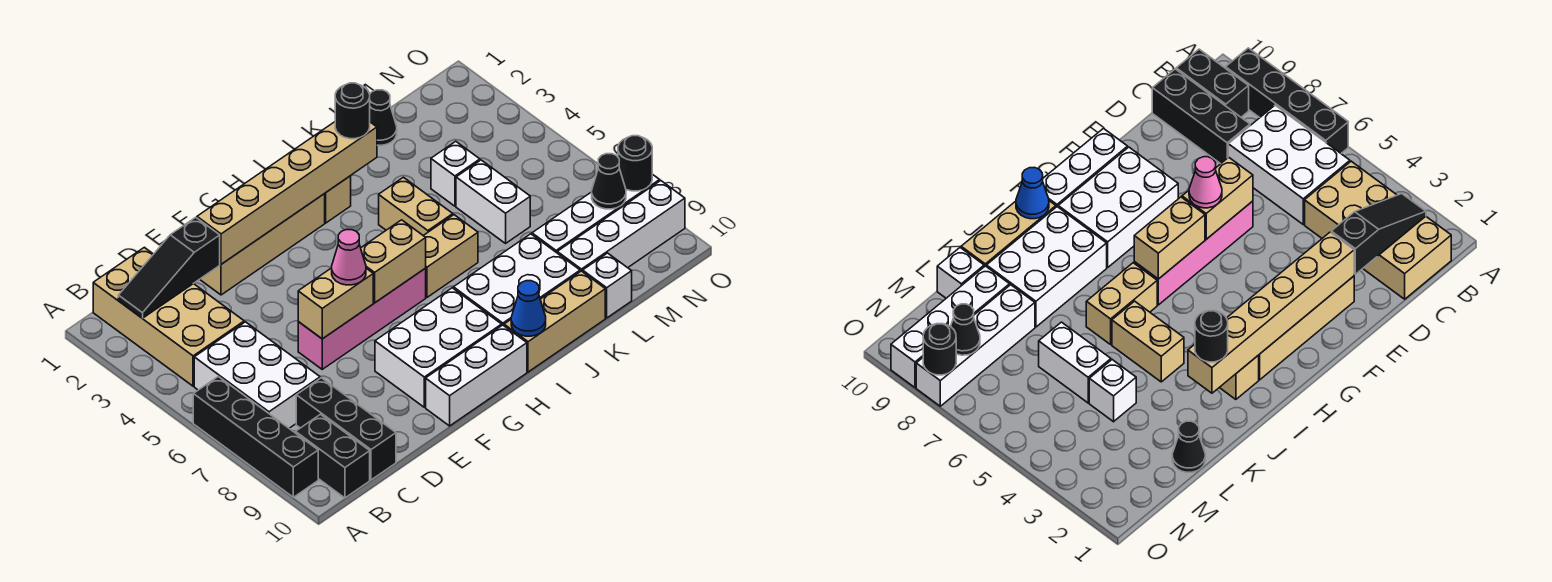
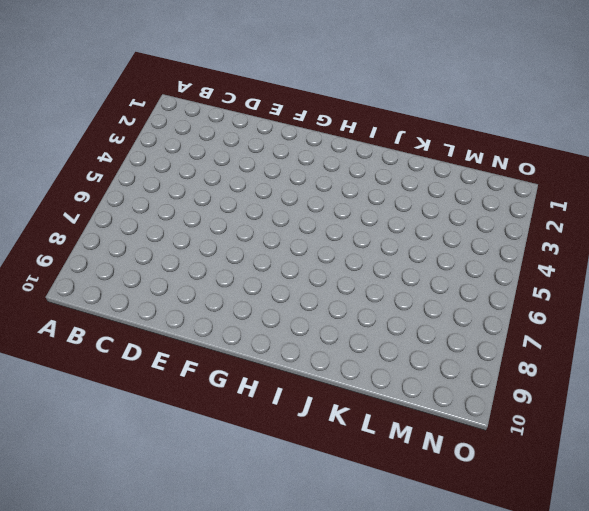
none -> black brick A6:A9 level 1
none -> tan brick B1:C4 level 1
none -> white brick B5:C7 level 1

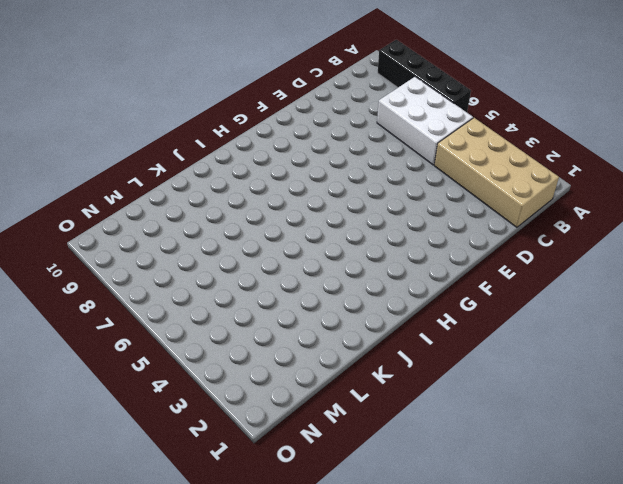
none -> black brick B9:B10 level 1
none -> black brick C8:C10 level 1
none -> tan brick E2:H2 level 1

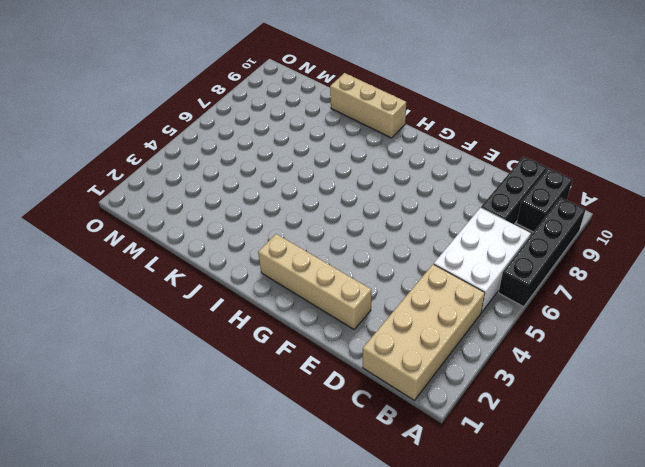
none -> pink brick E6:H6 level 1
none -> white brick F8:H9 level 1
none -> white brick F10:H10 level 1

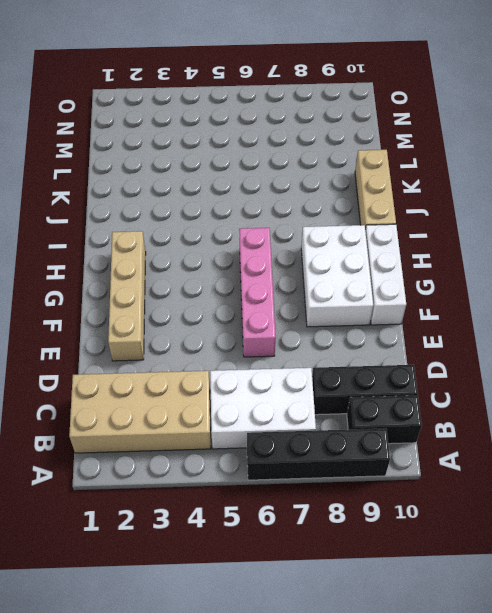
none -> tan brick I2 level 1
none -> tan brick I6:J6 level 1
none -> white brick I8:K9 level 1

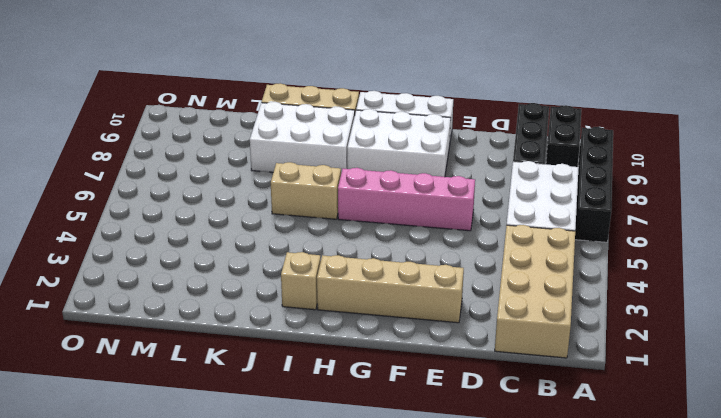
none -> tan brick J4:J5 level 1
none -> black cone L1 level 1
none -> white brick L4 level 1

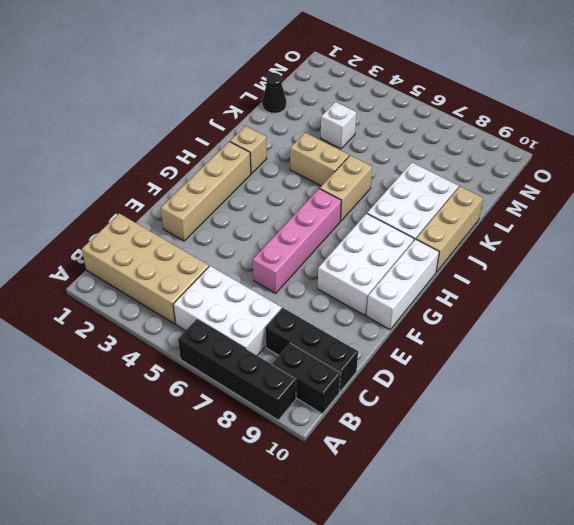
none -> white brick L5:L6 level 1
none -> white brick L8:O8 level 1
none -> white brick L9:O9 level 1

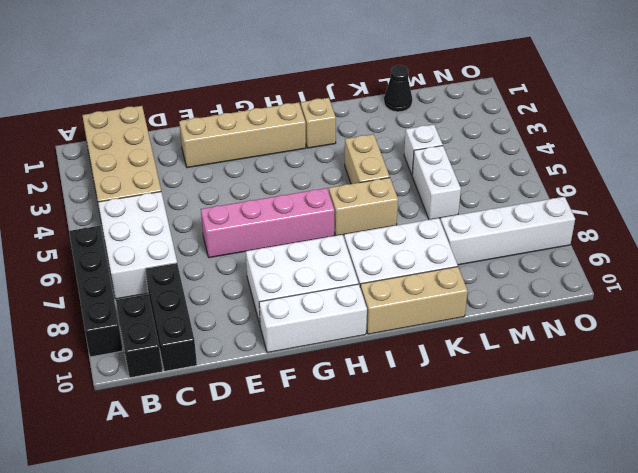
none -> white brick L9:O9 level 1
none -> white brick L10 level 1
none -> black slope B2:D2 level 2 top D

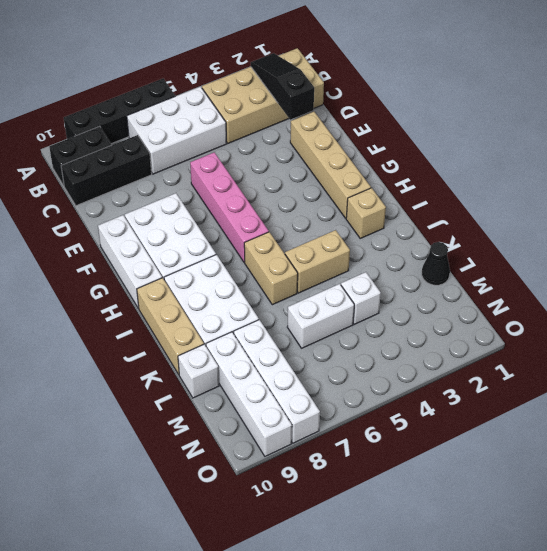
none -> tan brick E2:J2 level 2
none -> tan brick E6:F6 level 2
none -> tan brick G6:H6 level 2

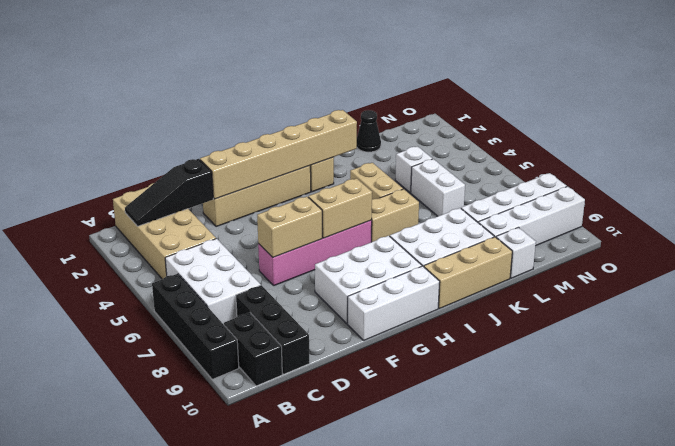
none -> blue cone I10 level 2
none -> black cone N8 level 2
none -> black round brick O8 level 2

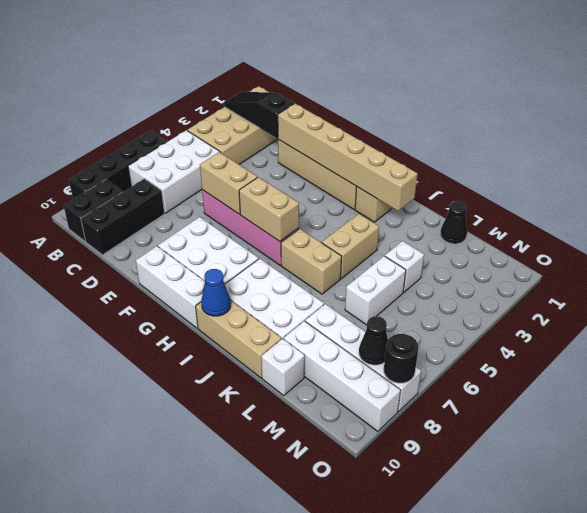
none -> pink cone F6 level 3
none -> black round brick J2 level 3

